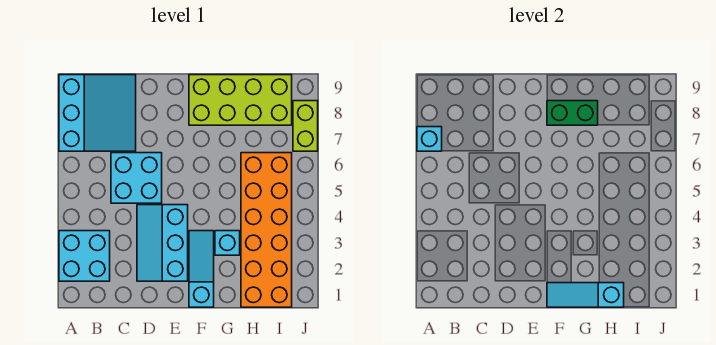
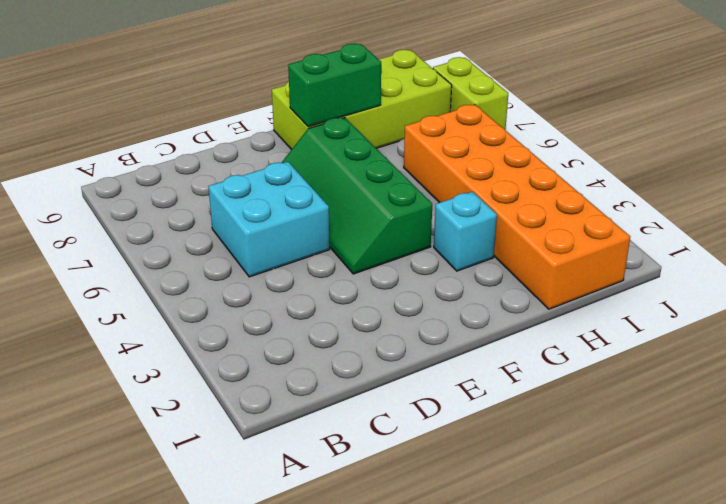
green slope E4:F7 level 1 top F -> cyan slope D2:E4 level 1 top E
none -> cyan brick A2:B3 level 1
none -> cyan slope A7:C9 level 1 top A
none -> cyan slope F1:F3 level 1 top 1

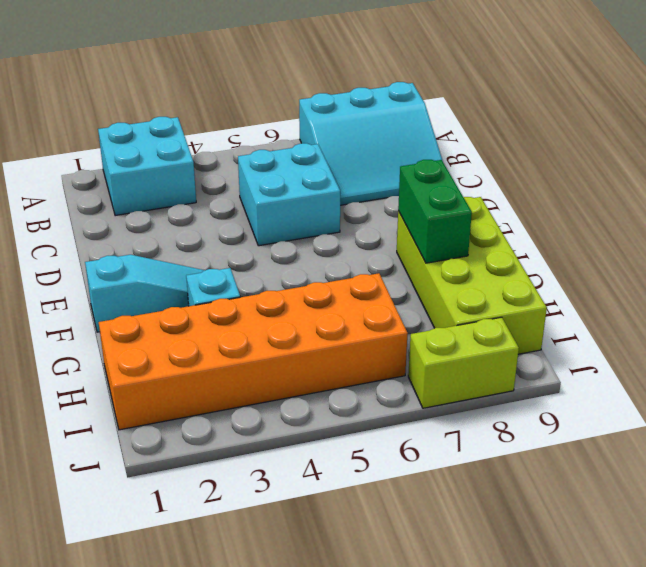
none -> cyan slope D2:E4 level 1 top E
none -> cyan brick A7 level 2
none -> cyan slope F1:H1 level 2 top H

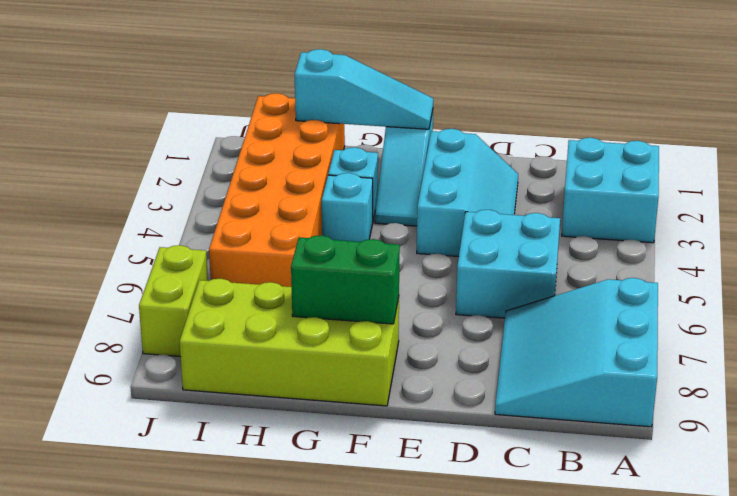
cyan brick G4 level 1 -> cyan brick A7 level 2

